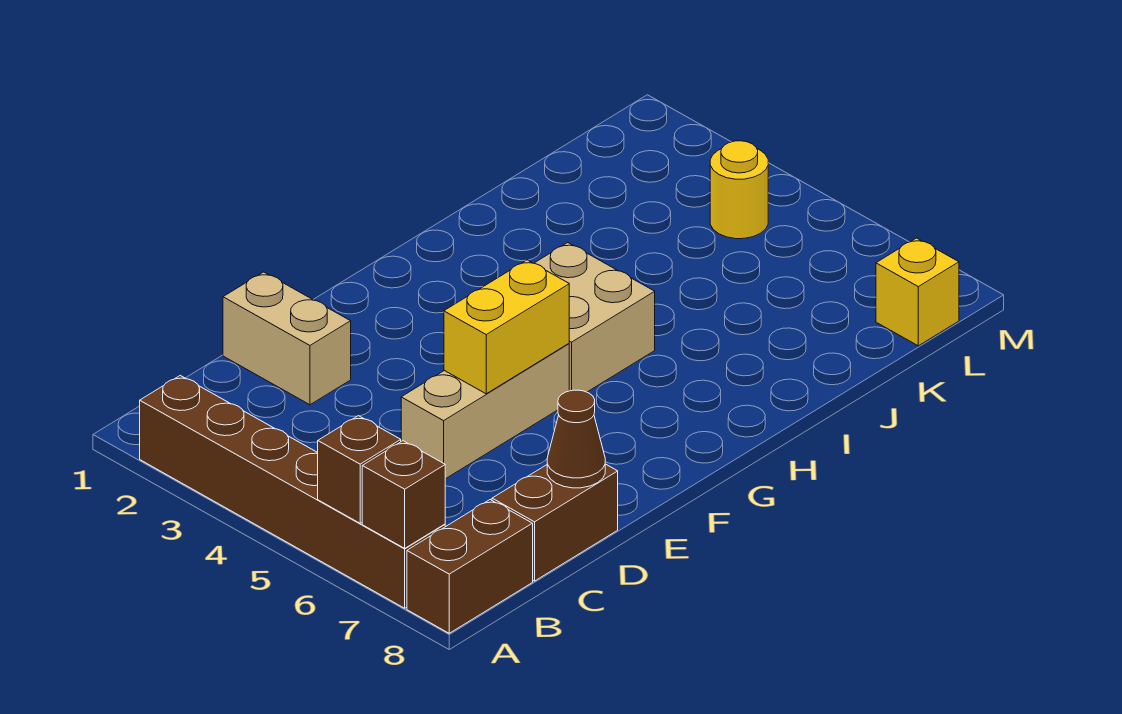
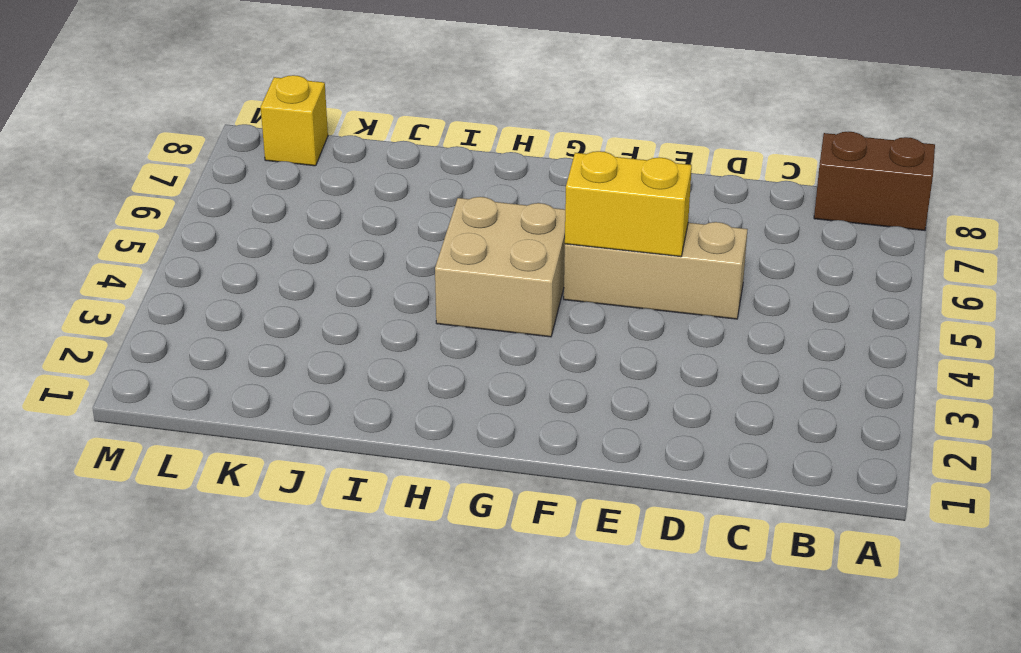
none -> brown brick A2:A7 level 1
none -> brown brick C8:D8 level 1
none -> tan brick D1:D2 level 1

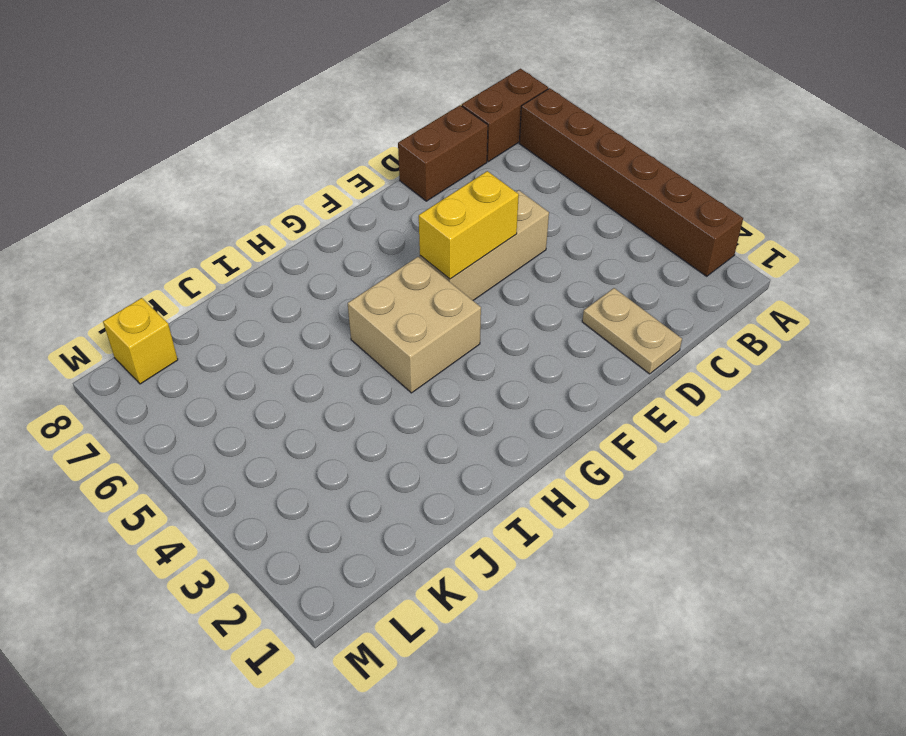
tan plate D1:D2 level 1 -> tan brick D1:D2 level 1
none -> yellow round brick L4 level 1
none -> brown brick A6 level 2
none -> brown brick A7 level 2

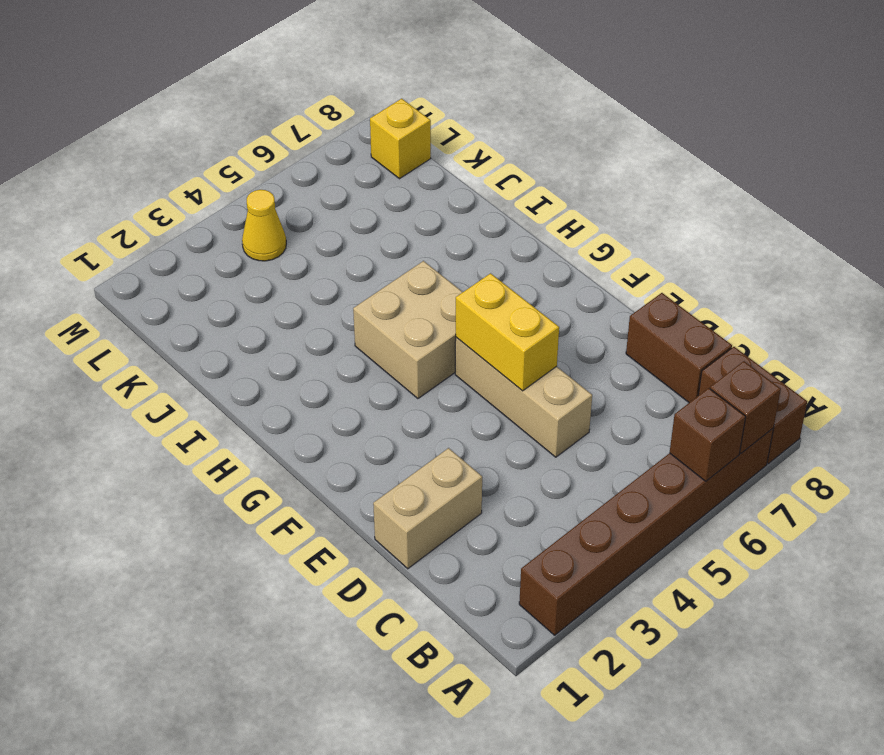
yellow cone L4 level 1 -> yellow round brick L4 level 1
none -> brown cone D8 level 2

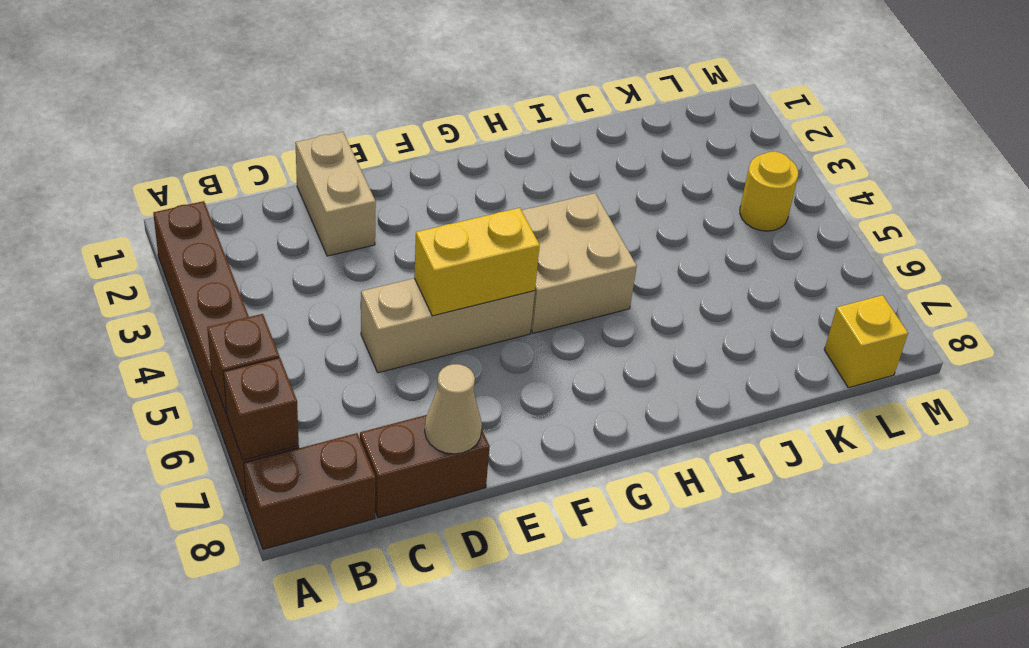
tan cone D8 level 2 -> brown cone D8 level 2

